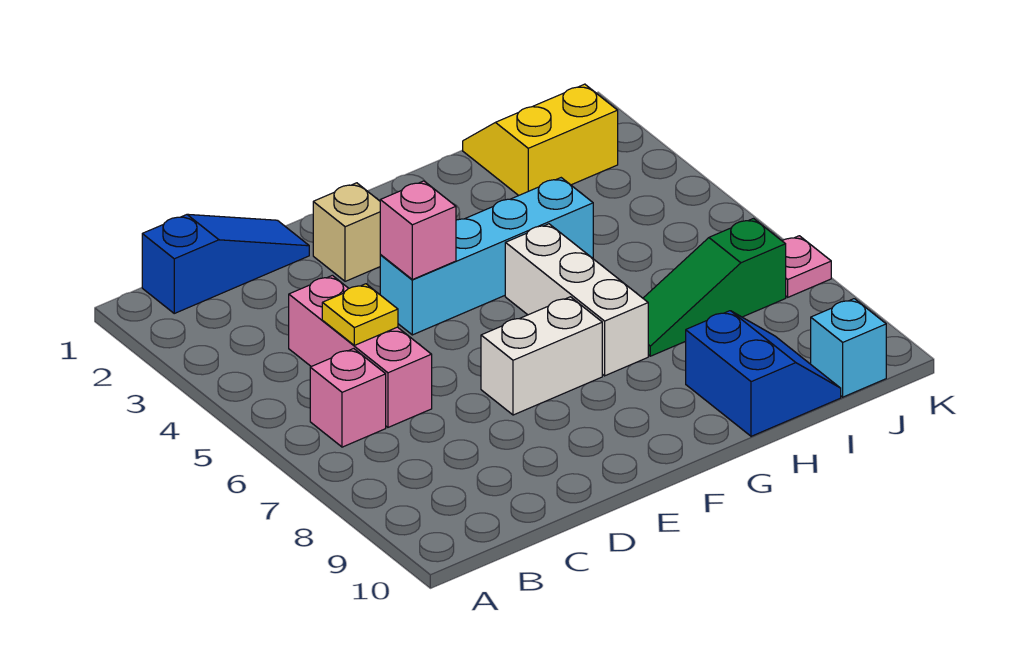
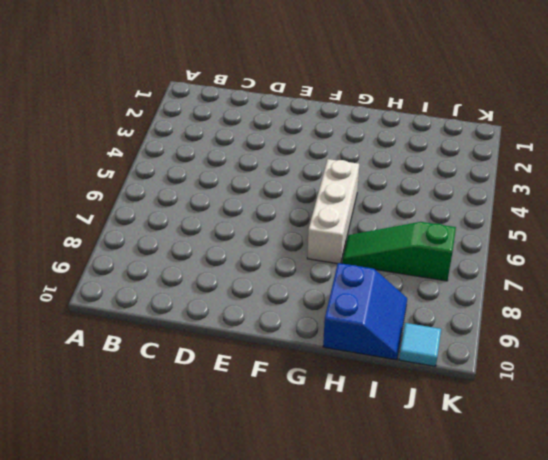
cyan tile J10 level 1 -> cyan brick J10 level 1
none -> blue slope B1:D1 level 1 top B
none -> pink brick B6 level 1
none -> pink brick C4:C6 level 1

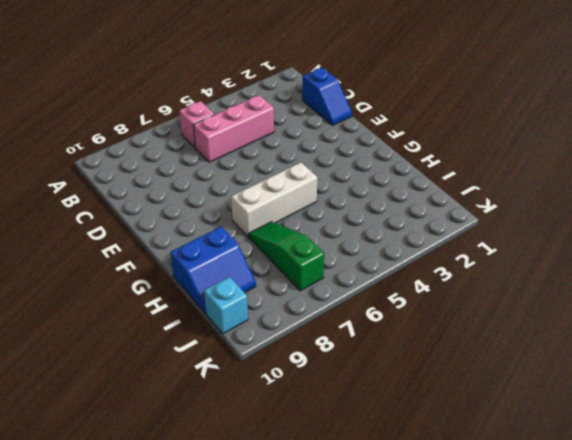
blue slope C1:D1 level 1 top C -> blue slope B1:D1 level 1 top B
none -> tan brick E2 level 1
none -> cyan brick E4:H4 level 1
none -> white brick E7:F7 level 1

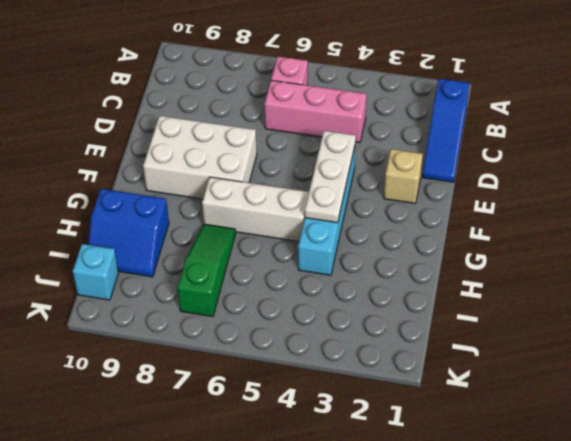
white plate E4:G4 level 2 -> pink brick E4 level 2
white brick E7:F9 level 1 -> white brick E7:F7 level 1
none -> yellow slope I1:J2 level 1 top 2
none -> pink plate K7 level 1
none -> yellow plate C5 level 2

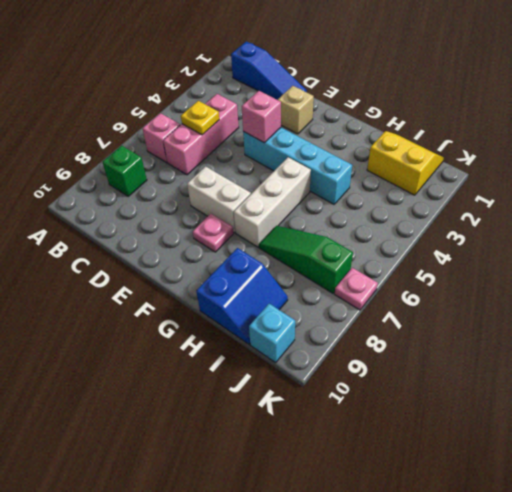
green brick B8 level 1 -> none
pink plate F8 level 1 -> none

